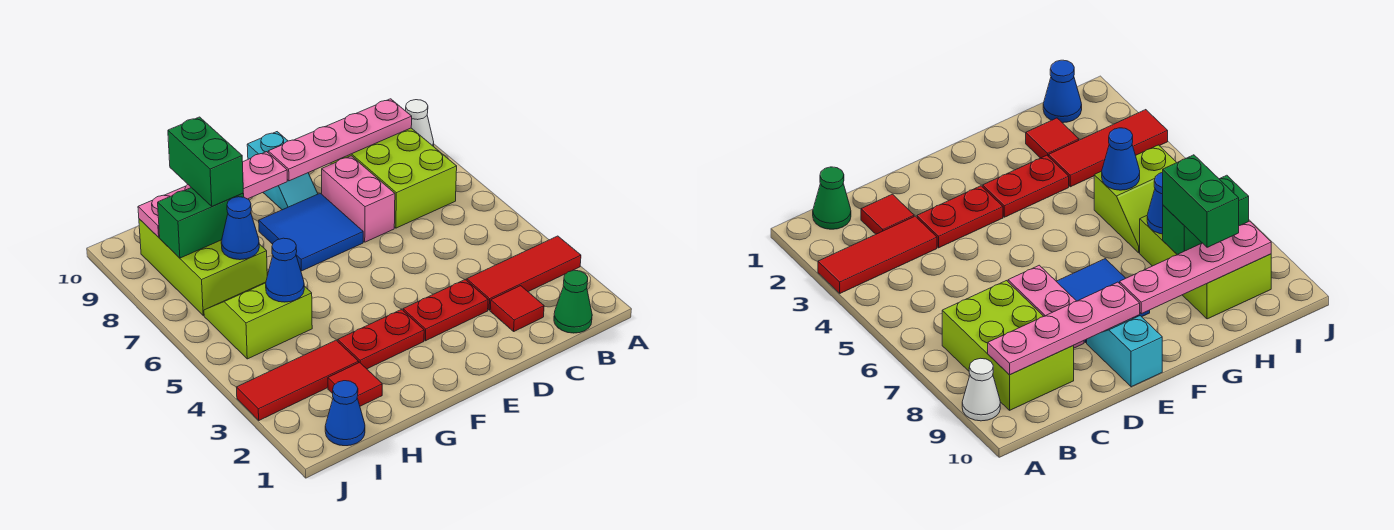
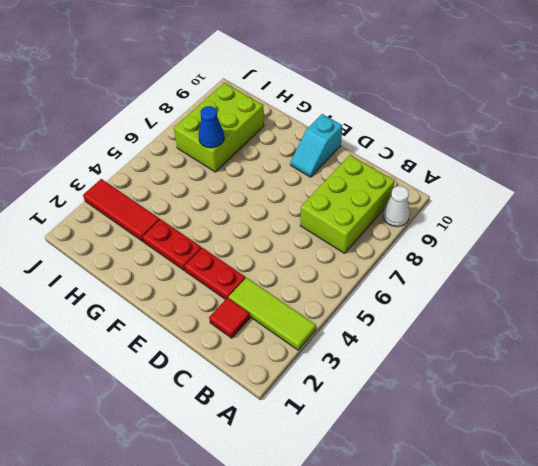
lime tile A3:C3 level 1 -> red tile A3:C3 level 1
none -> green cone B1 level 1
none -> pink brick D7:D8 level 1
none -> blue tile E7:F8 level 1

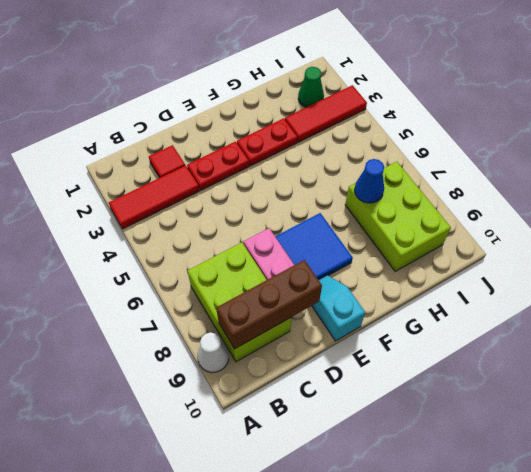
brown brick B9:D9 level 2 -> pink plate B9:E9 level 2
green cone I2 level 1 -> green cone B1 level 1
none -> red tile H2 level 1
none -> lime slope H5:I6 level 1 top 5
none -> blue cone I1 level 1

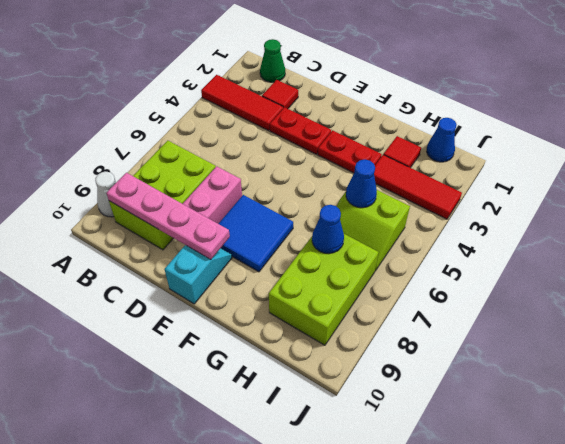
none -> pink plate F9:I9 level 2
none -> green brick H8:I8 level 2
none -> green brick H8:H9 level 3

